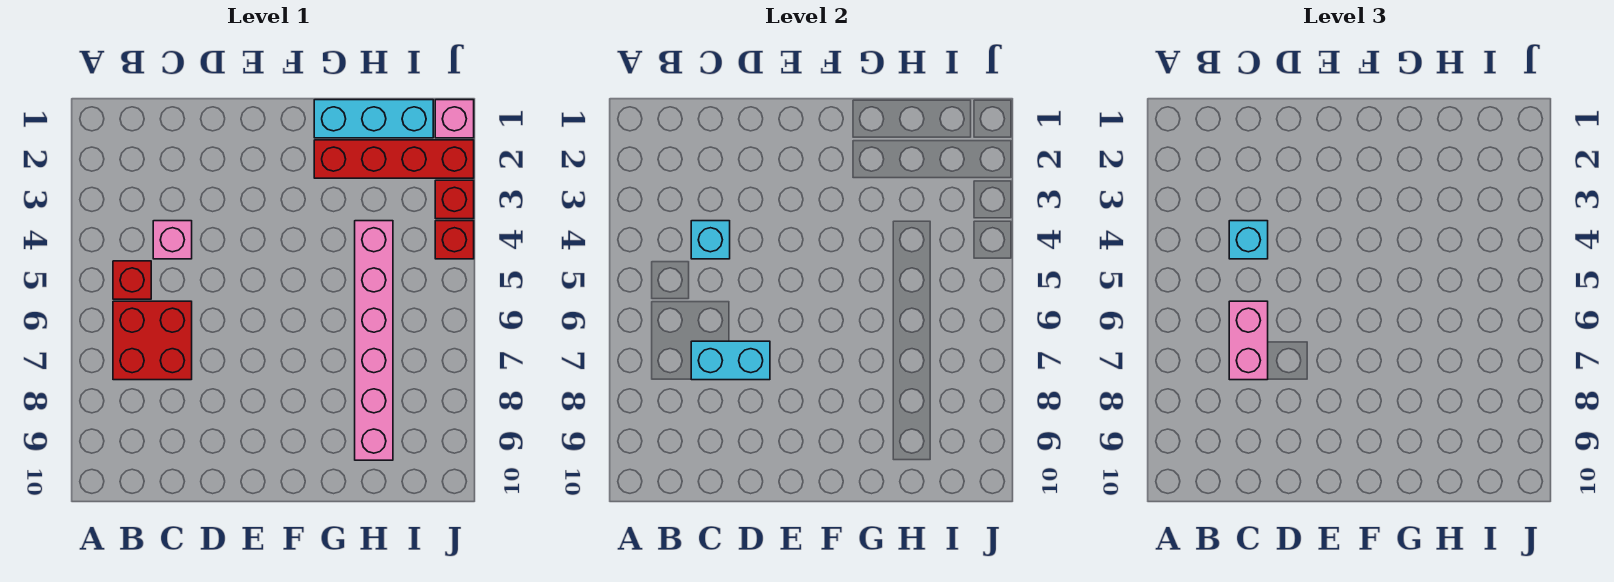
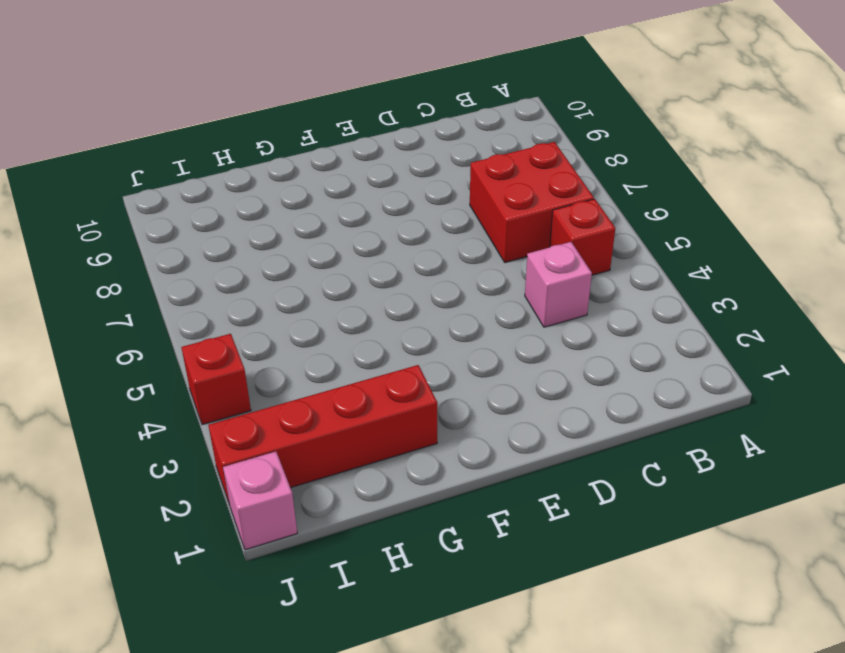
none -> cyan brick G1:I1 level 1
none -> pink brick H4:H9 level 1
none -> red brick J3 level 1

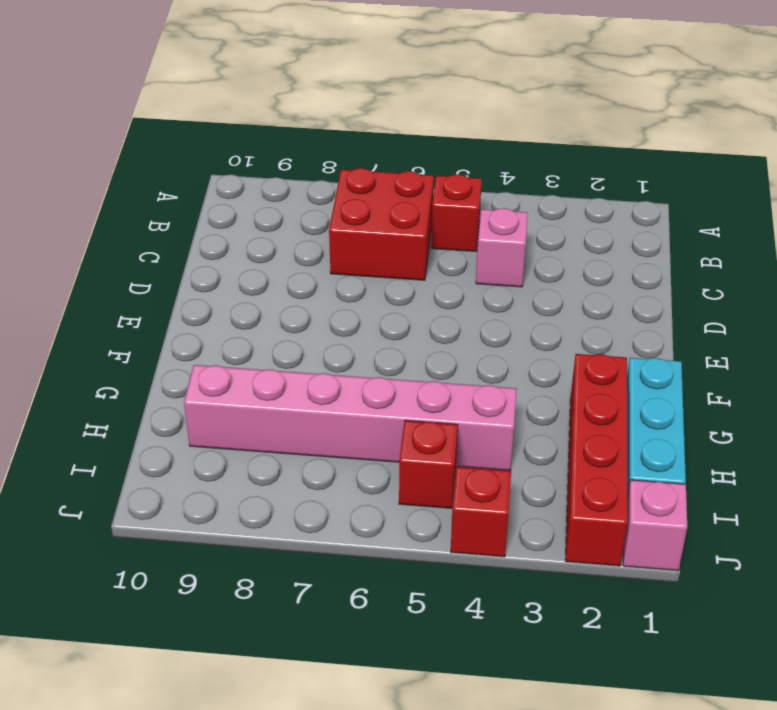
red brick I5 level 1 -> red brick J3 level 1
none -> cyan brick C4 level 2
none -> cyan brick C7:D7 level 2
none -> cyan brick C4 level 3

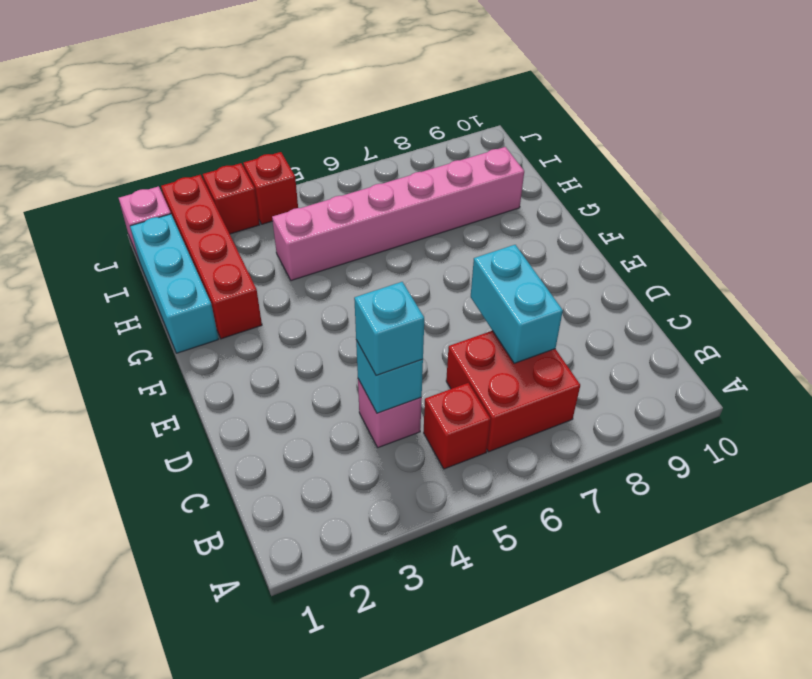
none -> pink brick C6:C7 level 3

